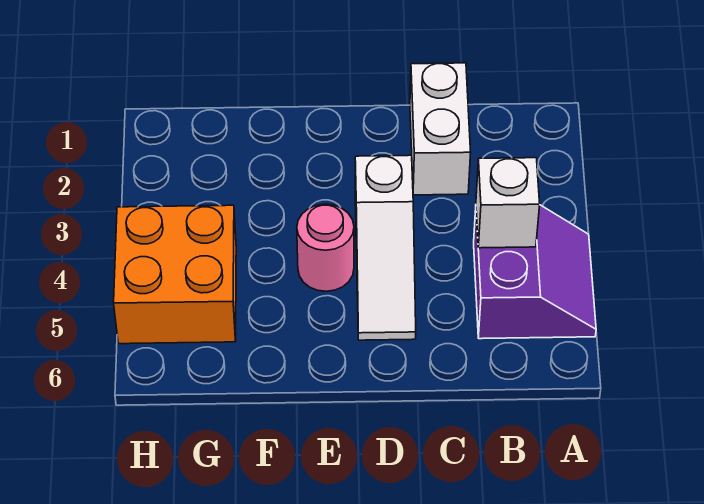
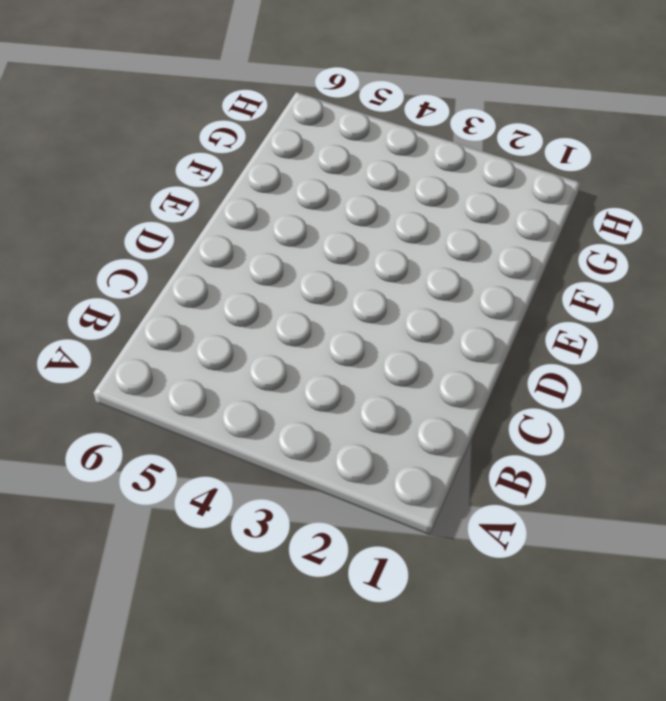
none -> purple slope A4:B5 level 1 top B
none -> white brick C1:C2 level 1

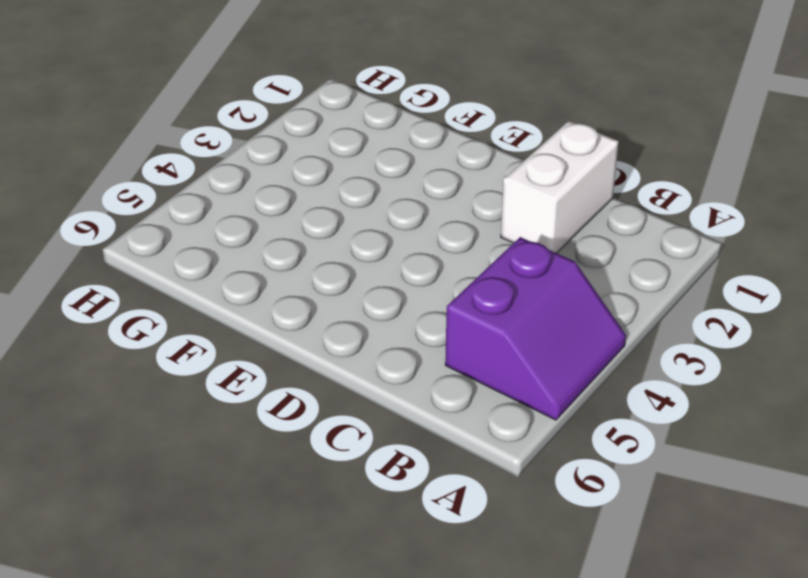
none -> white slope D3:D5 level 1 top 3
none -> pink round brick E4 level 1

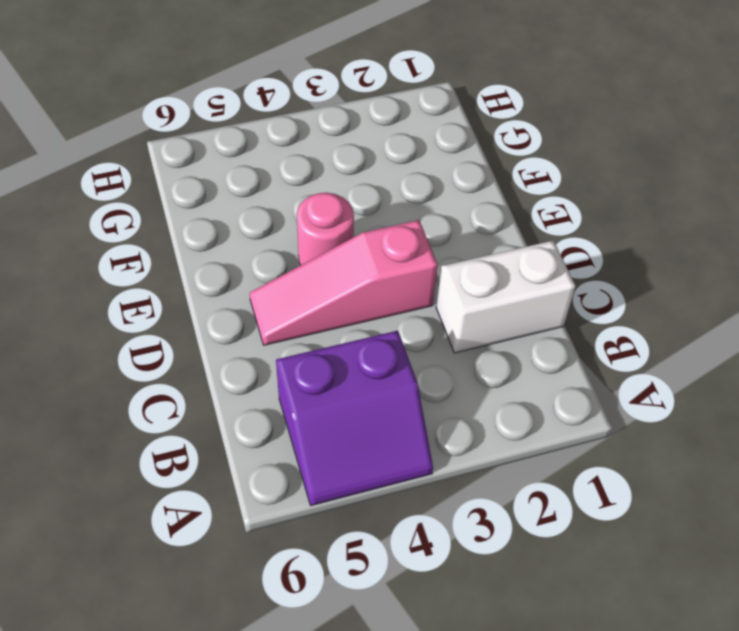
pink slope D3:D5 level 1 top 3 -> white slope D3:D5 level 1 top 3
none -> orange brick G4:H5 level 1
none -> white brick B4 level 2

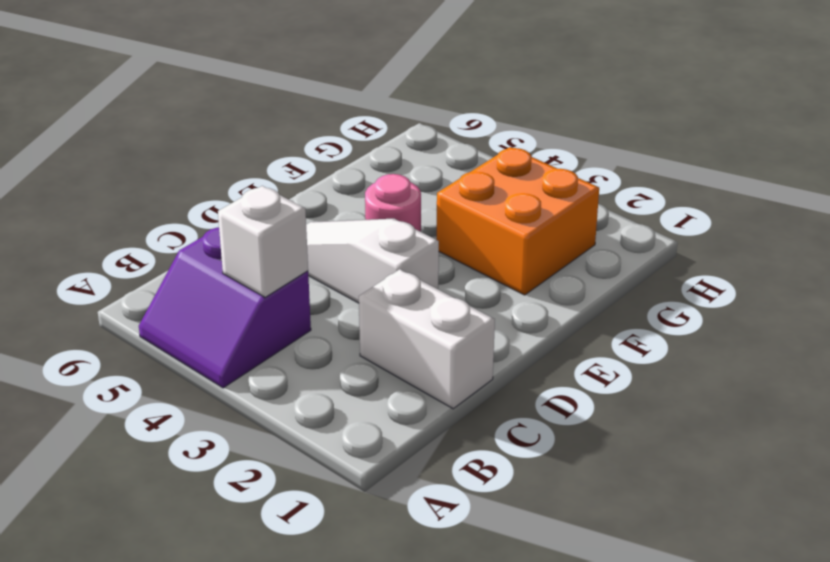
orange brick F2:G3 level 1 -> orange brick G4:H5 level 1

